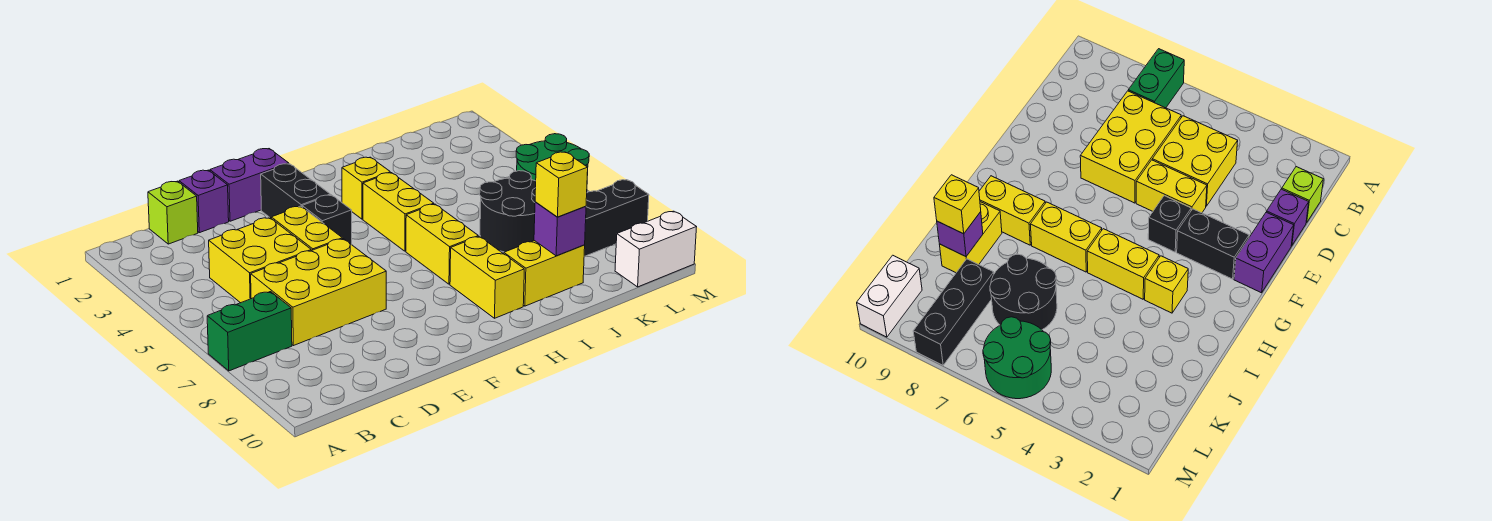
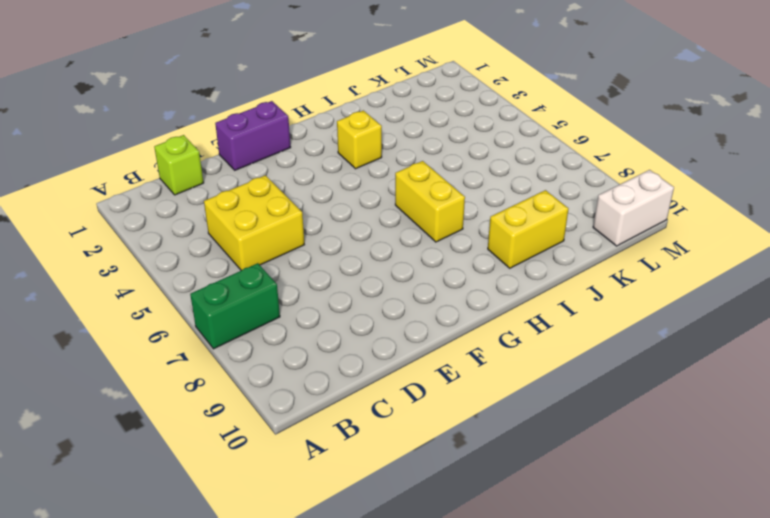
none -> yellow brick C6:E7 level 1
none -> purple brick D1 level 1
none -> yellow brick E4:E5 level 1

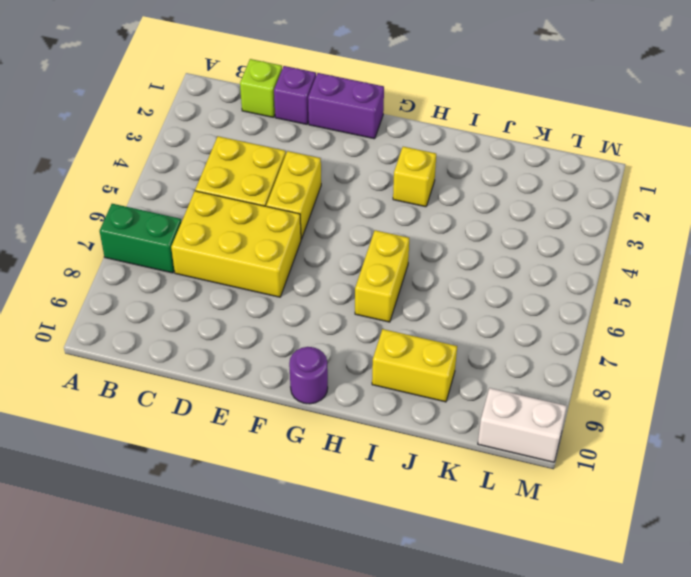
purple round brick G10 level 1 -> none
none -> black brick F2:F3 level 1
none -> black brick F4 level 1
none -> yellow brick H4:H5 level 1

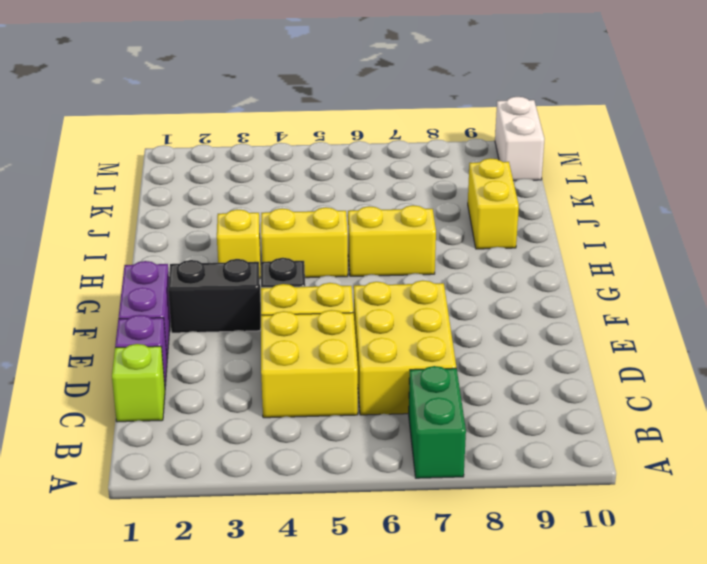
none -> yellow brick H8:H9 level 1
none -> black round brick J6:K7 level 1
none -> black brick K8:M8 level 1

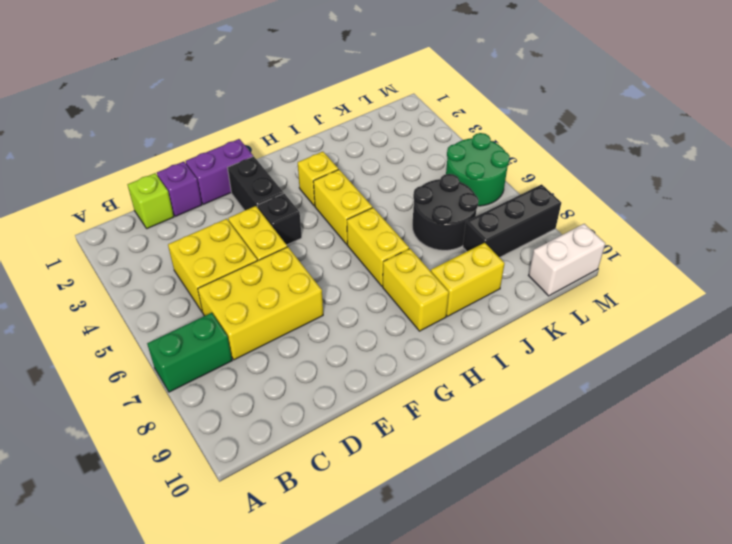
none -> purple brick J9 level 2
none -> yellow brick J9 level 3

